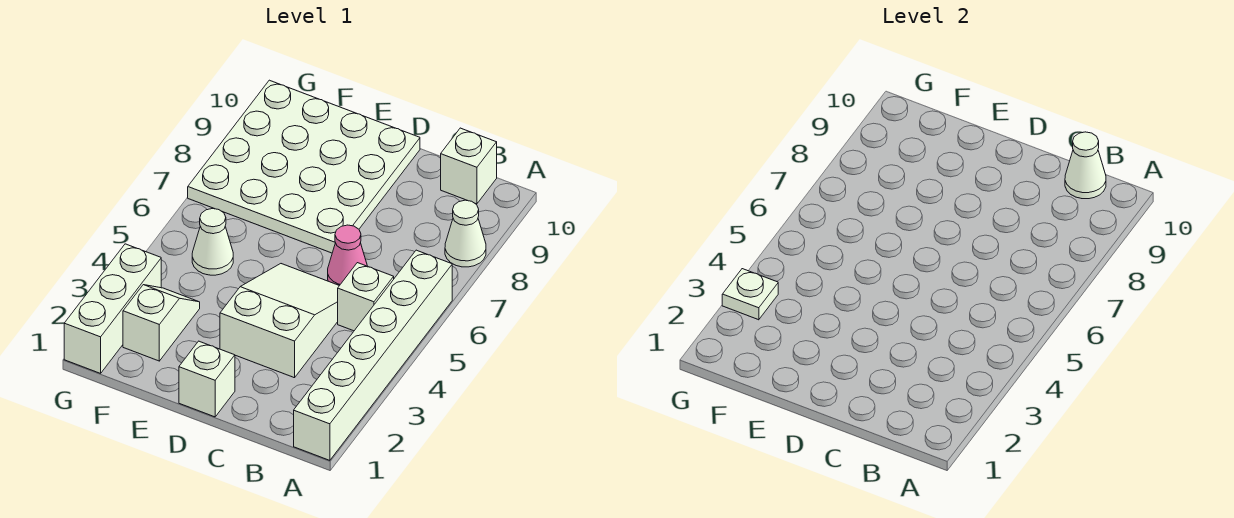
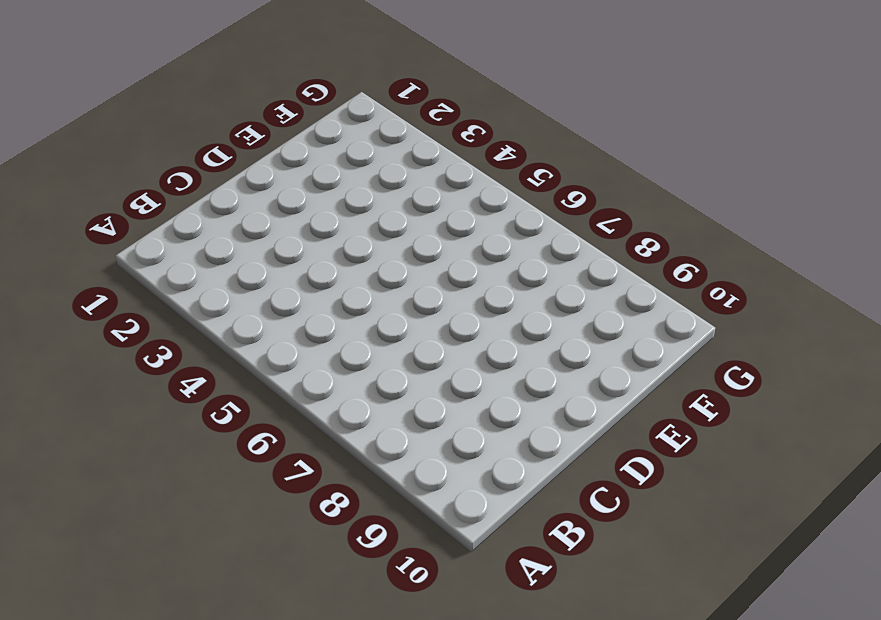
none -> white brick A1:A6 level 1
none -> white cone A8 level 1
none -> white brick B5 level 1

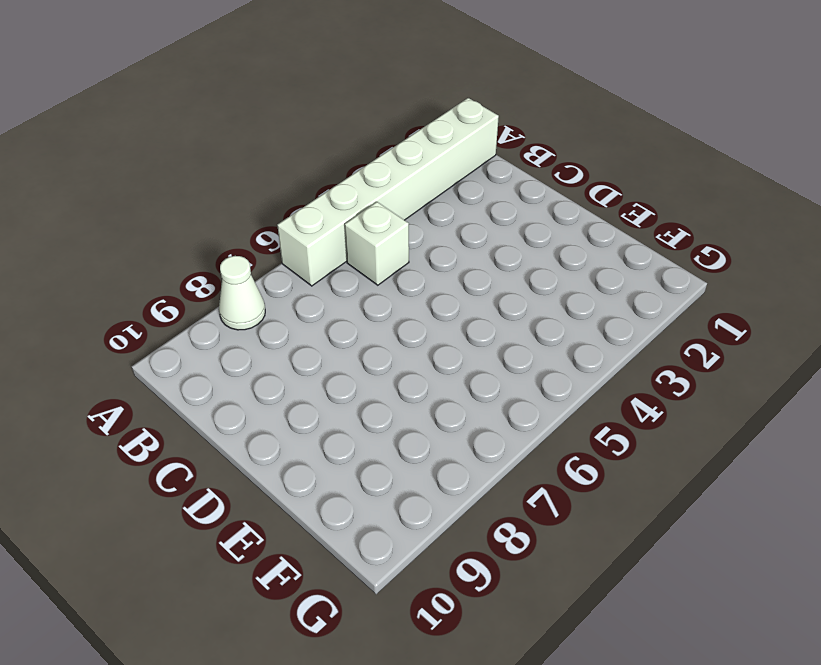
none -> white brick B10 level 1
none -> white slope C3:D5 level 1 top 3
none -> pink cone C6 level 1

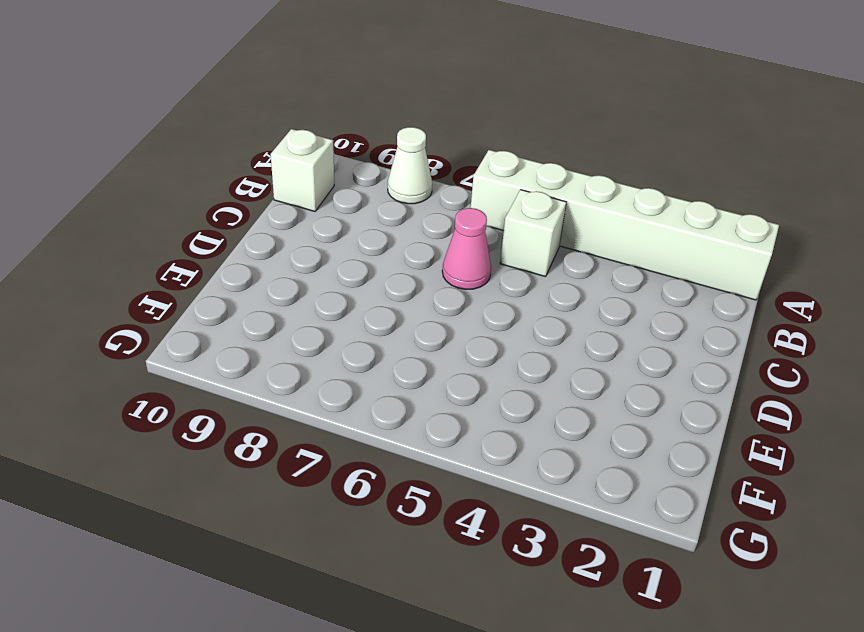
none -> white slope C3:D5 level 1 top 3
none -> white brick D1 level 1
none -> white plate D7:G10 level 1

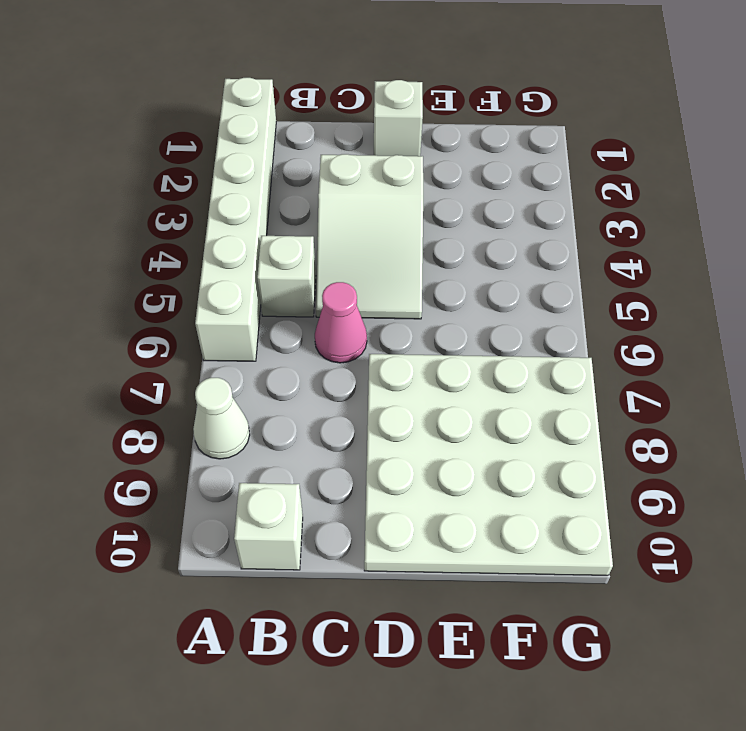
none -> white slope F2:F3 level 1 top 2
none -> white cone F5 level 1
none -> white brick G1:G3 level 1

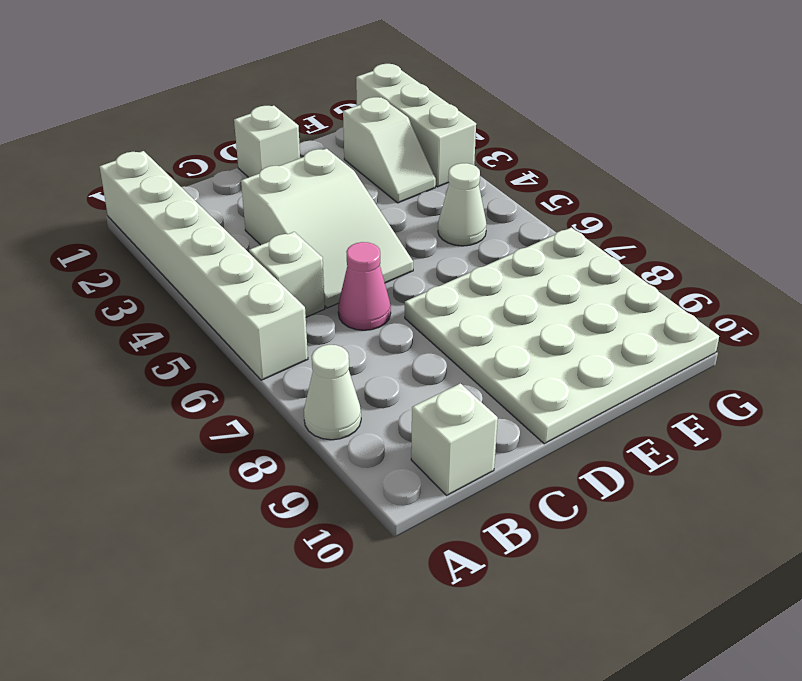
none -> white cone B10 level 2
none -> white plate G3 level 2

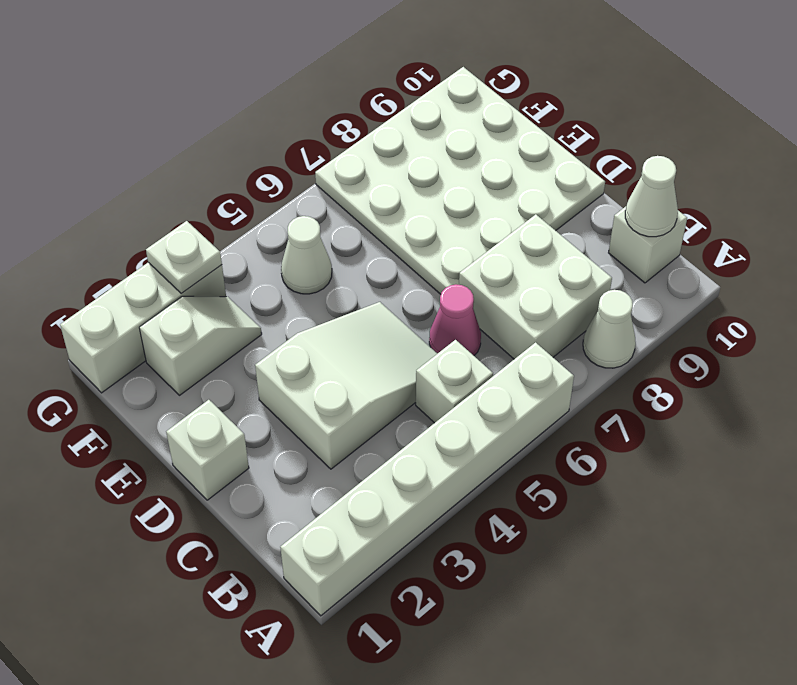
white brick B7:C8 level 1 -> none

